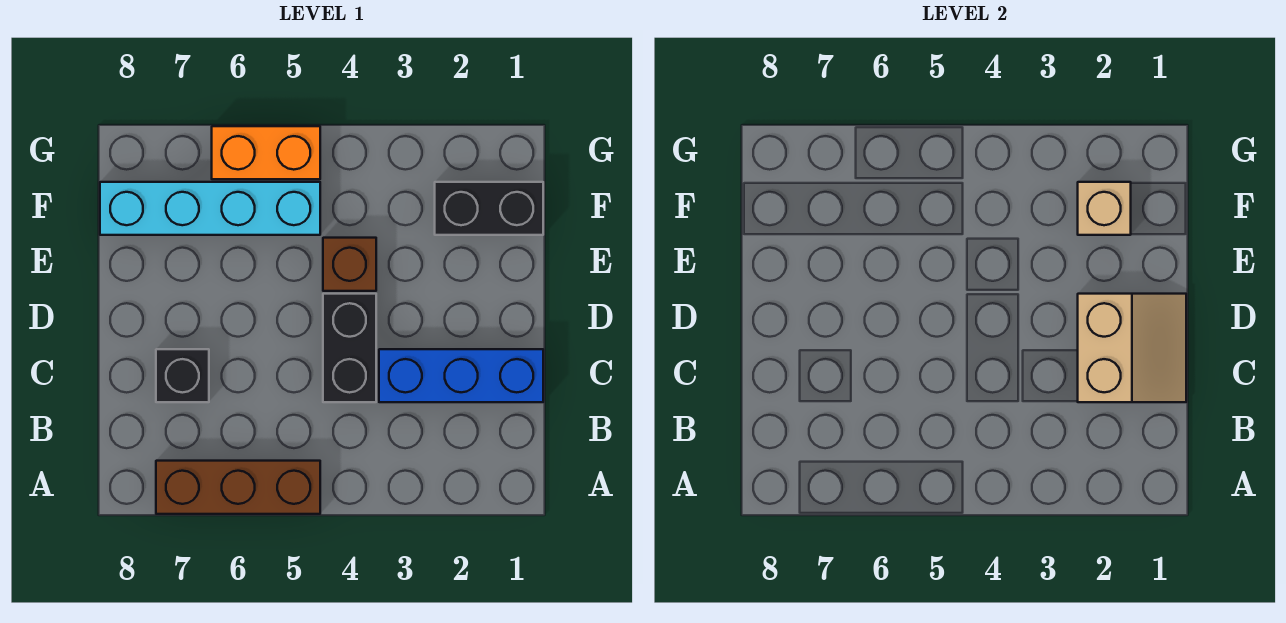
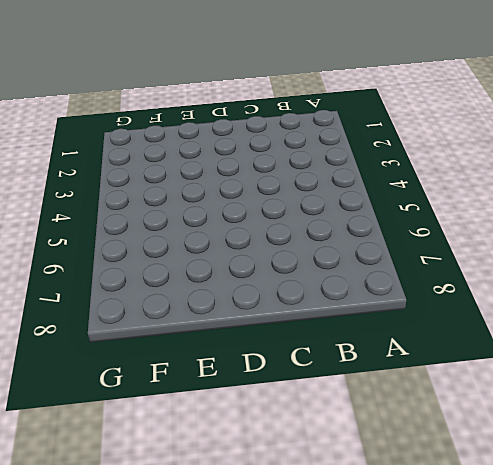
none -> brown brick A5:A7 level 1
none -> blue brick C1:C3 level 1

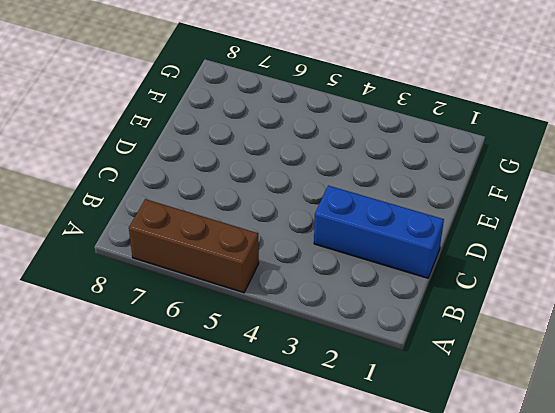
none -> black brick C4:D4 level 1
none -> black brick C7 level 1

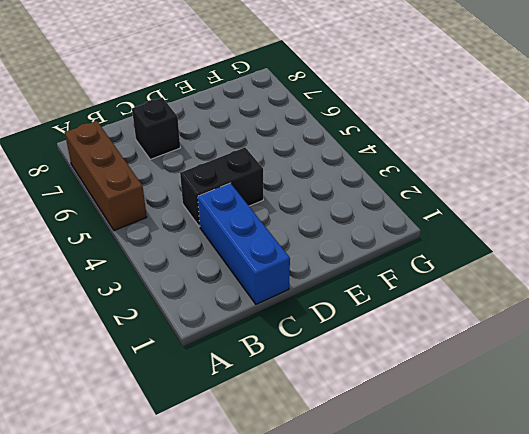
none -> brown brick E4 level 1
none -> black brick F1:F2 level 1

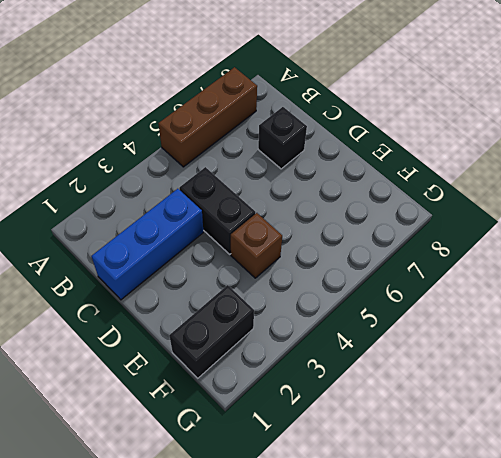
none -> cyan brick F5:F8 level 1
none -> orange brick G5:G6 level 1

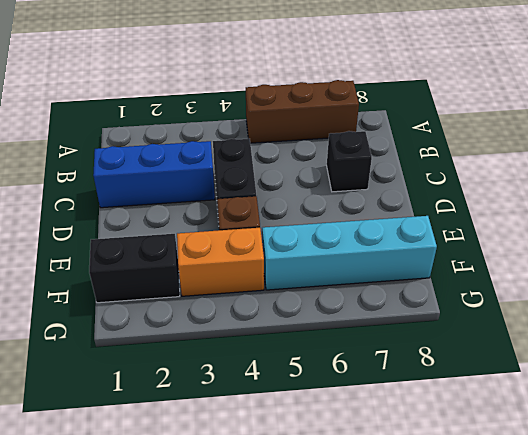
orange brick F3:F4 level 1 -> orange brick G5:G6 level 1
none -> tan slope C1:D2 level 2 top 2
none -> tan brick F2 level 2

